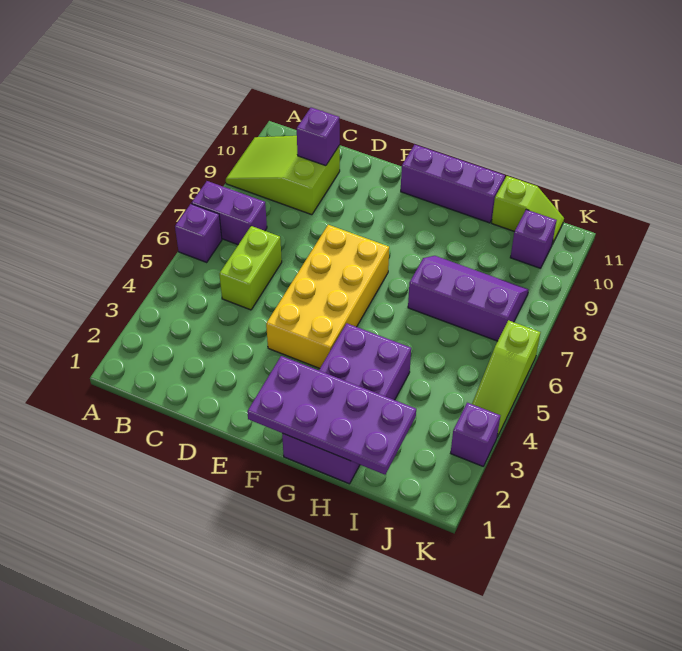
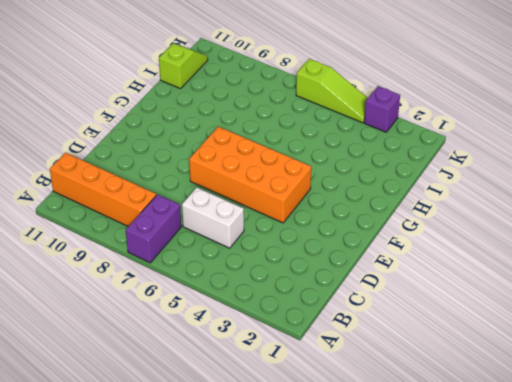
orange brick B8:B11 level 1 -> lime slope A9:C10 level 1 top C
white brick C5:C6 level 1 -> lime brick C5:C6 level 1
orange brick E4:F7 level 1 -> yellow brick E4:F7 level 1
none -> purple brick A6 level 1
none -> purple brick F11:H11 level 1
none -> purple brick G1:H4 level 1

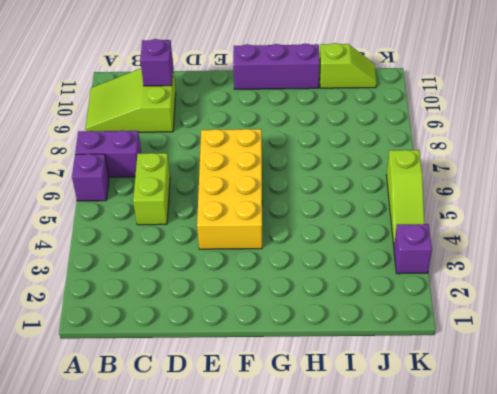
none -> purple brick G1:H4 level 1
none -> purple slope H7:J8 level 1 top 7
none -> purple brick J10 level 1

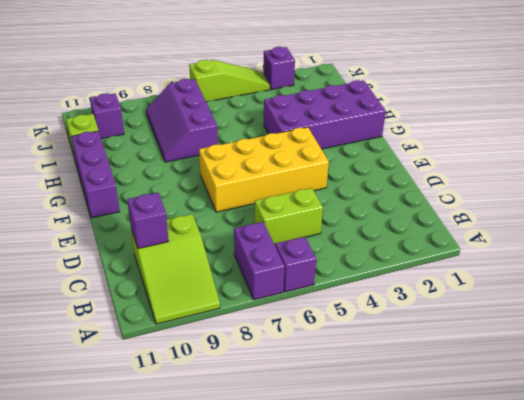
none -> purple plate F1:I2 level 2

